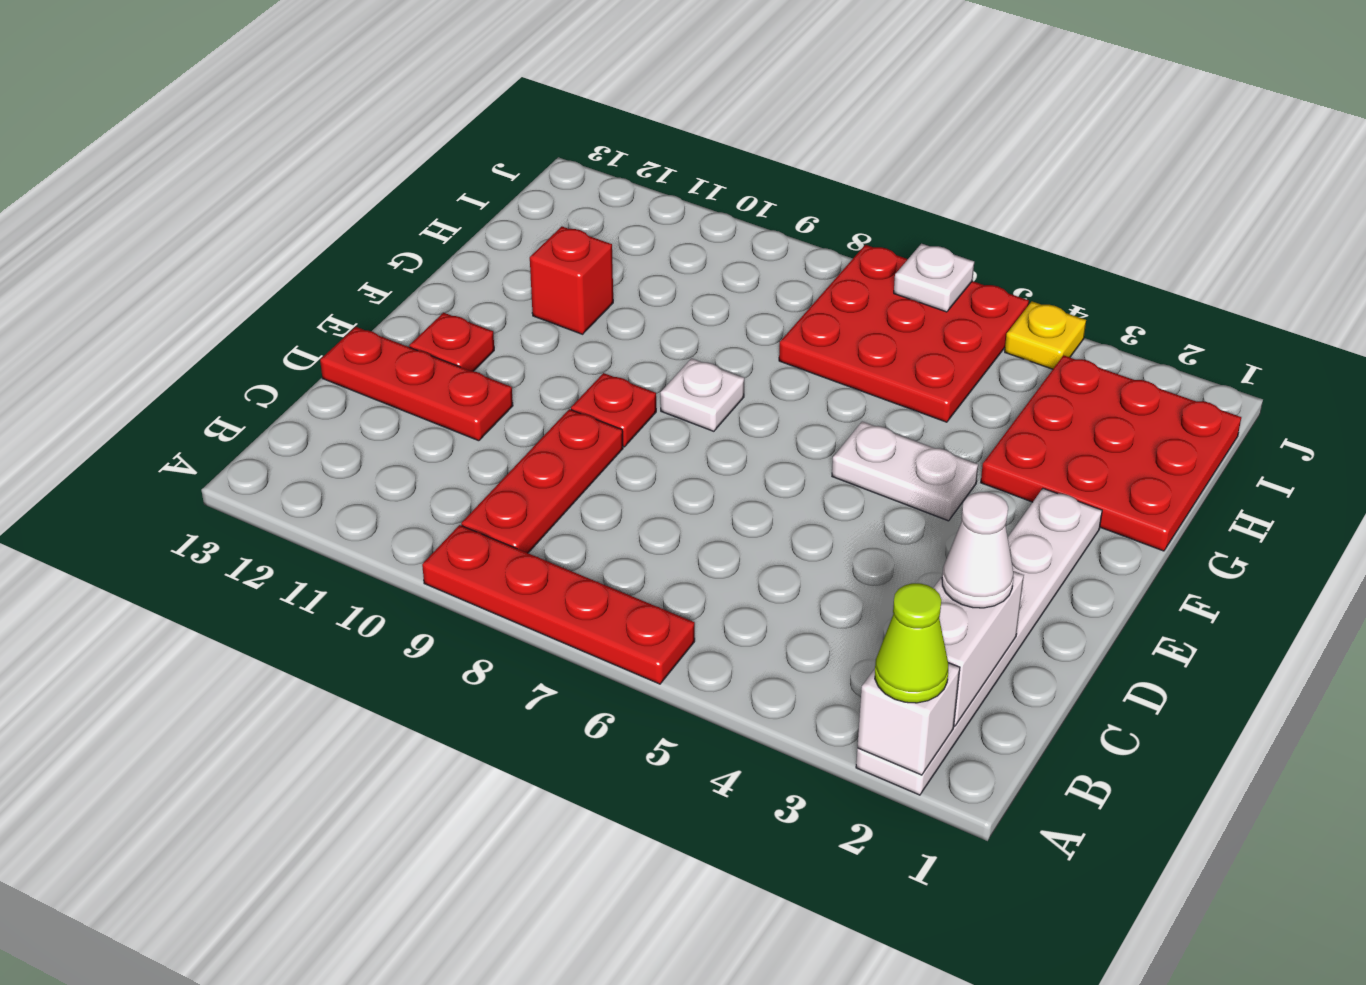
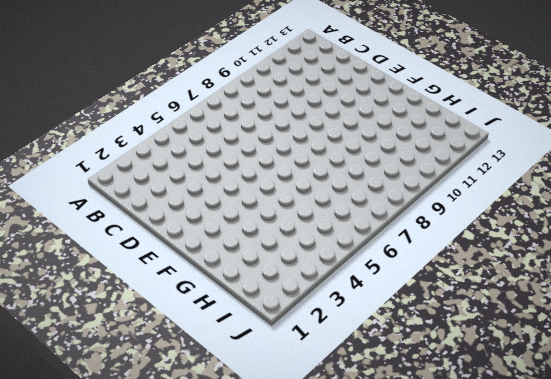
none -> white plate A2:F2 level 1
none -> red plate A6:A9 level 1
none -> red plate B9:D9 level 1

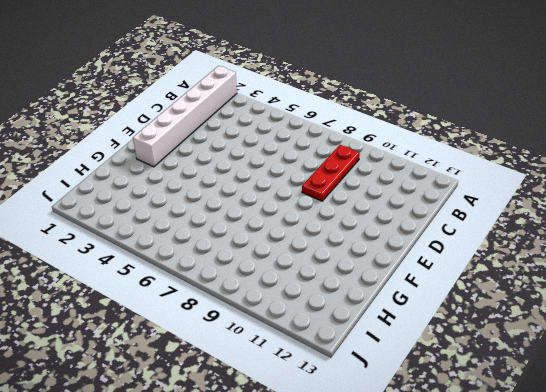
white brick A2:F2 level 1 -> white plate A2:F2 level 1
none -> red plate A6:A9 level 1
none -> red plate D11:D13 level 1
none -> red plate E9 level 1

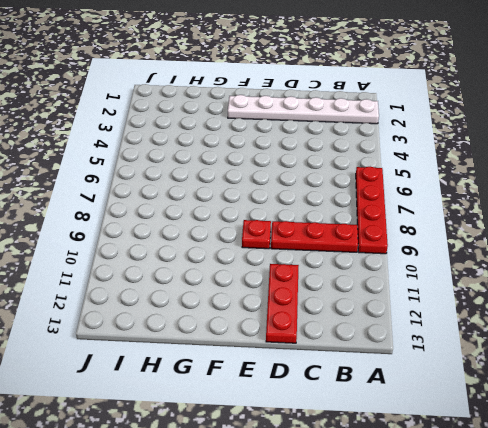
none -> red plate E12 level 1
none -> white plate F4:F5 level 1
none -> white plate F8 level 1

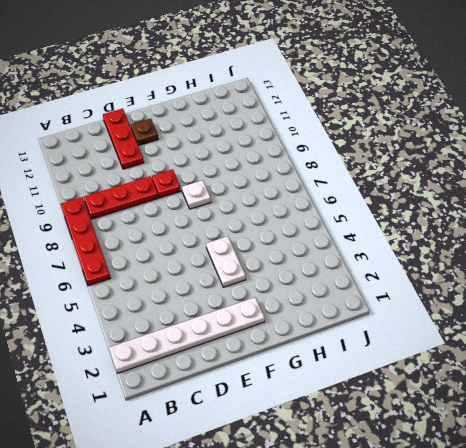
brown plate E12 level 1 -> red plate E12 level 1
none -> red plate G1:I3 level 1
none -> red brick G11 level 1
none -> red plate H5:J7 level 1

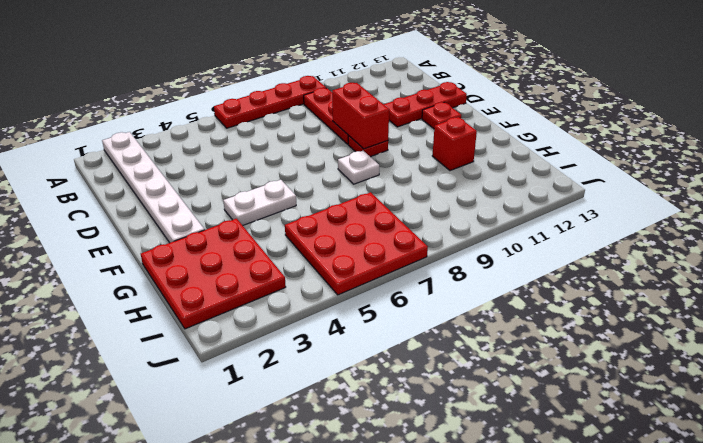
red brick D9:E9 level 2 -> none
none -> yellow plate J4 level 1
none -> white brick A2 level 2
none -> white brick B2:C2 level 2

